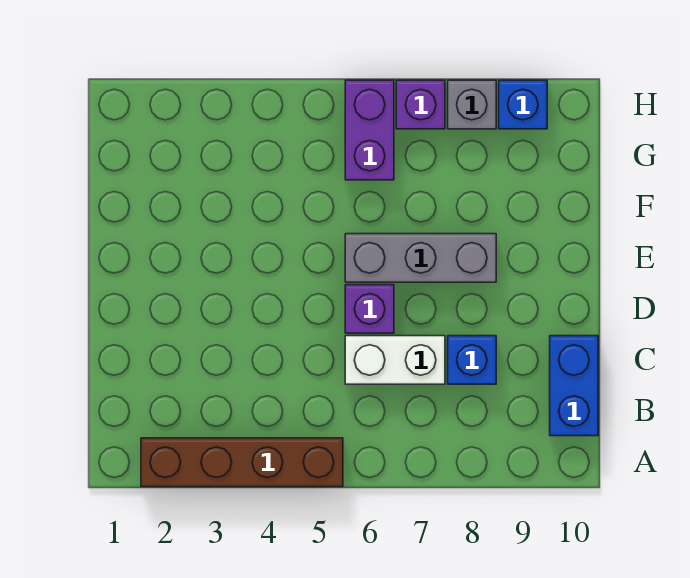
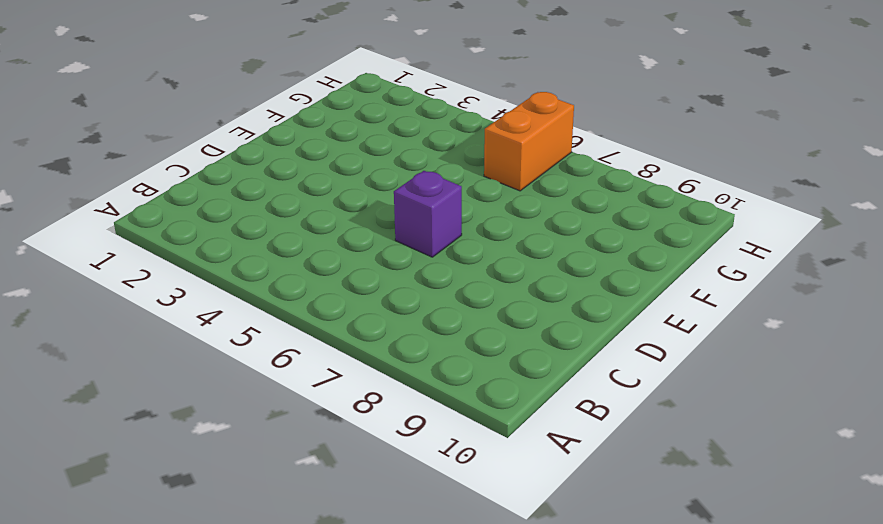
orange brick G6:H6 level 1 -> purple brick G6:H6 level 1
none -> brown brick A2:A5 level 1
none -> blue brick B10:C10 level 1

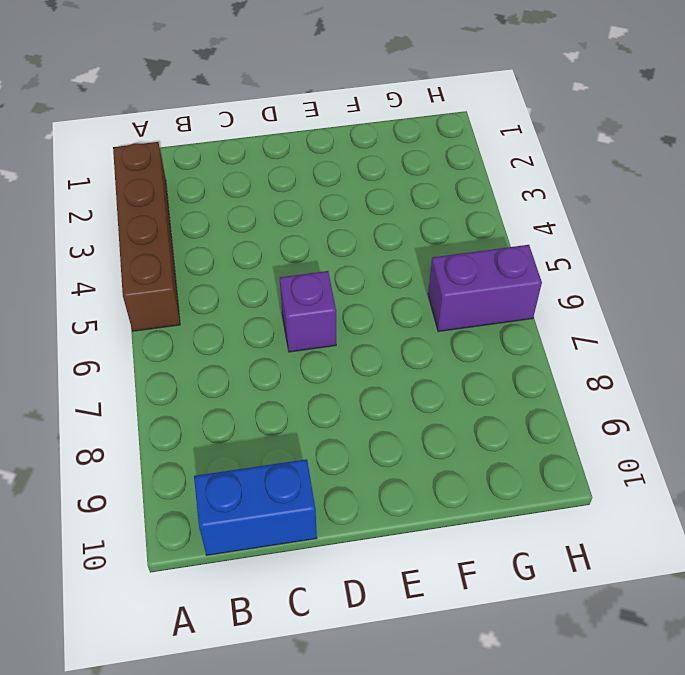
none -> white brick C6:C7 level 1
none -> blue brick C8 level 1

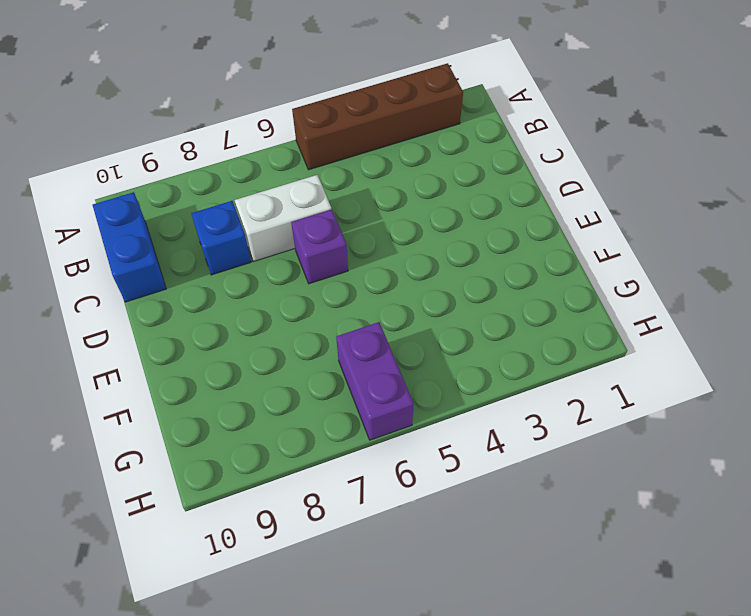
none -> grey brick E6:E8 level 1
none -> purple brick H7 level 1

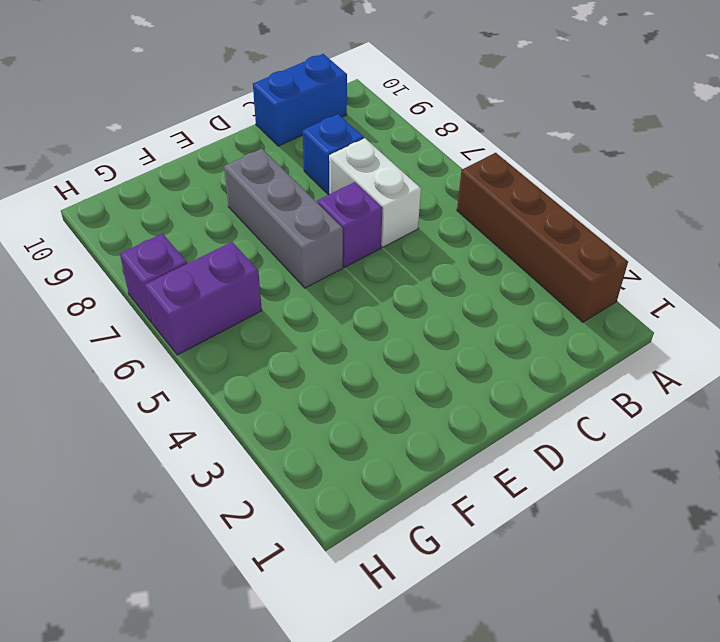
none -> grey brick H8 level 1
none -> blue brick H9 level 1

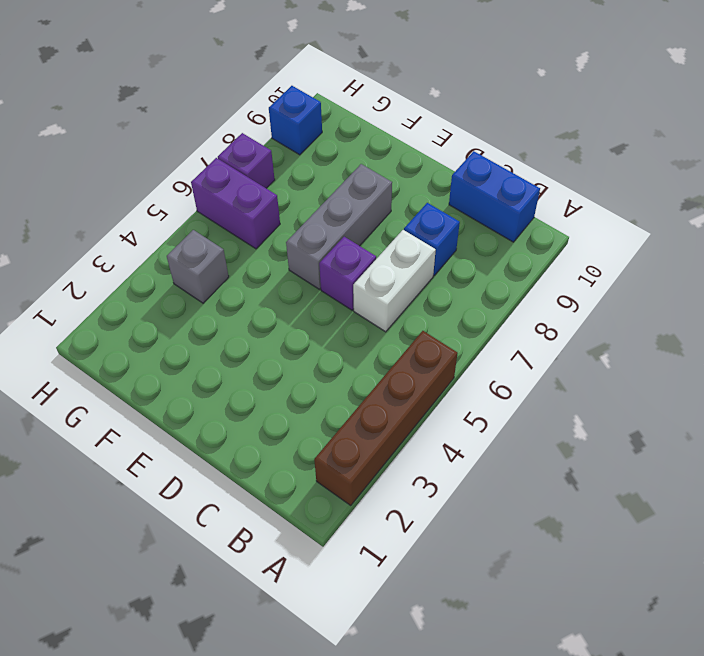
grey brick G4 level 1 -> grey brick H8 level 1

